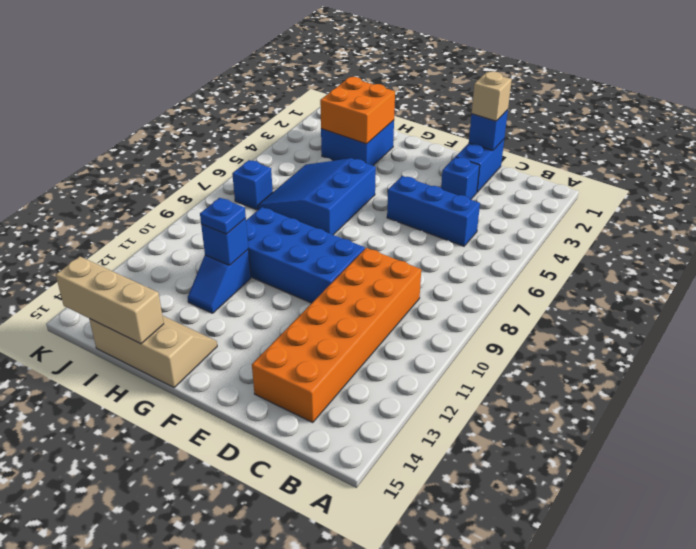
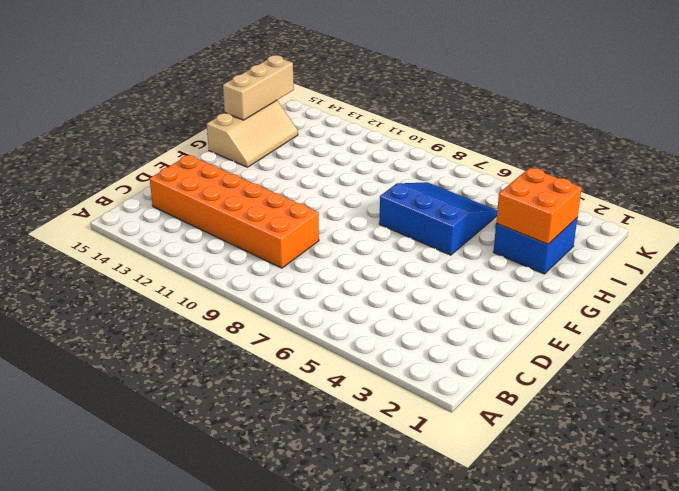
none -> blue brick C5:E5 level 1
none -> blue brick D1:D2 level 1
none -> blue brick D3 level 1

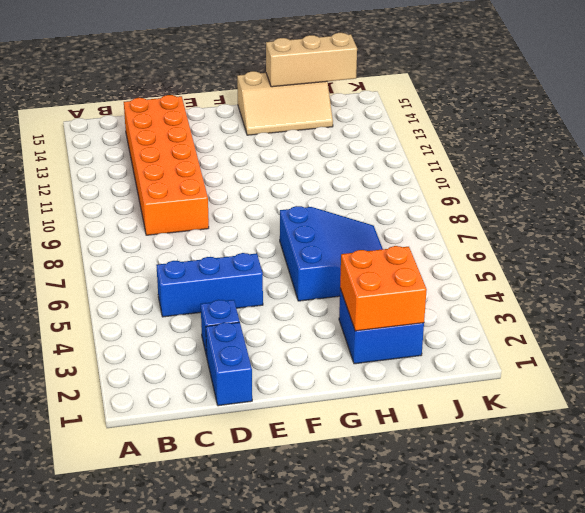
none -> blue brick E9:H10 level 1
none -> blue slope H11:H12 level 1 top 11
none -> blue brick J7 level 1

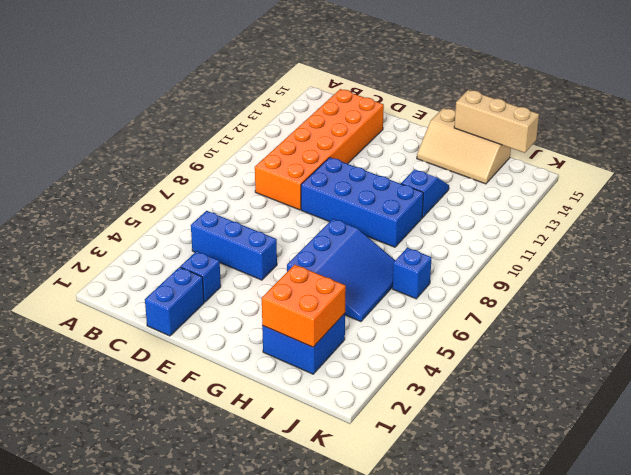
none -> blue brick D1 level 2
none -> blue brick H11 level 2
none -> tan brick D1 level 3

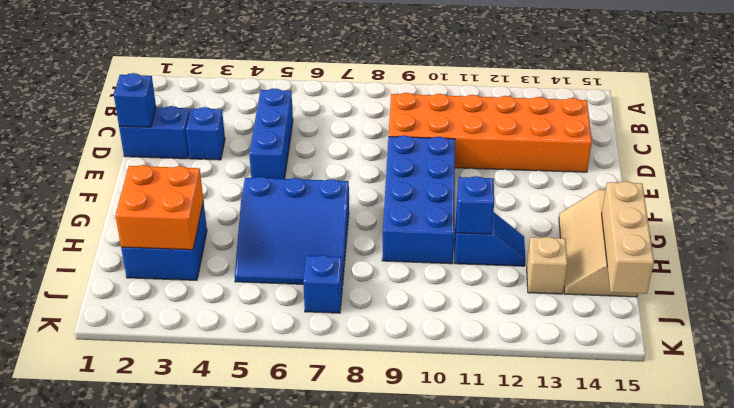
tan brick I13 level 1 -> tan brick D1 level 3
none -> blue plate H11 level 3

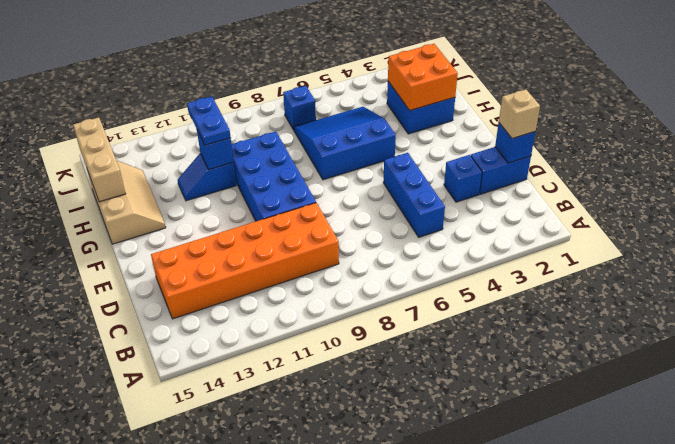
blue plate H11:I11 level 3 -> blue plate H11 level 3

